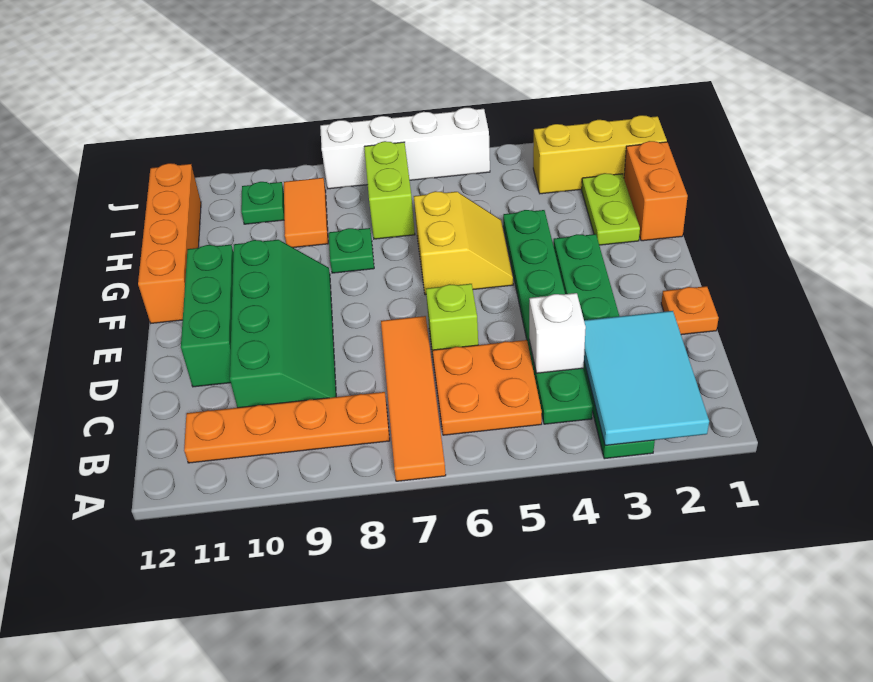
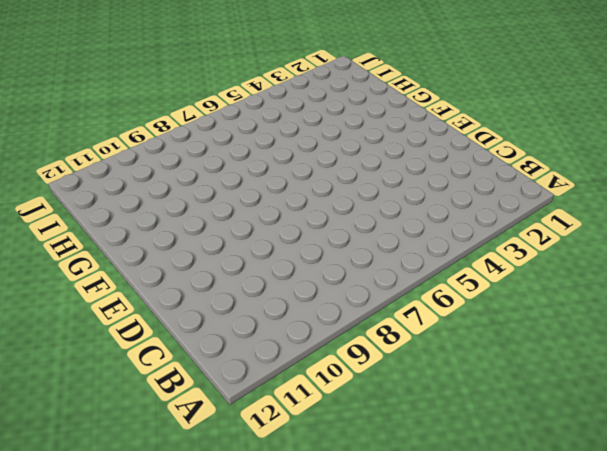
none -> green plate A3:F3 level 1
none -> orange tile A7:D7 level 1
none -> green plate B4:G4 level 1

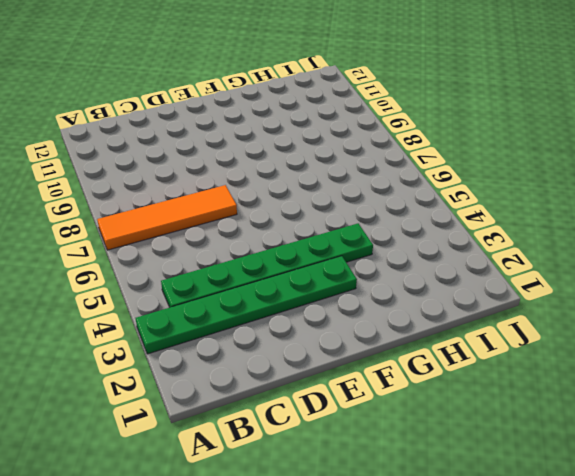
none -> orange plate B5:C6 level 1
none -> orange plate B8:B11 level 1
none -> green slope C9:F10 level 1 top 10

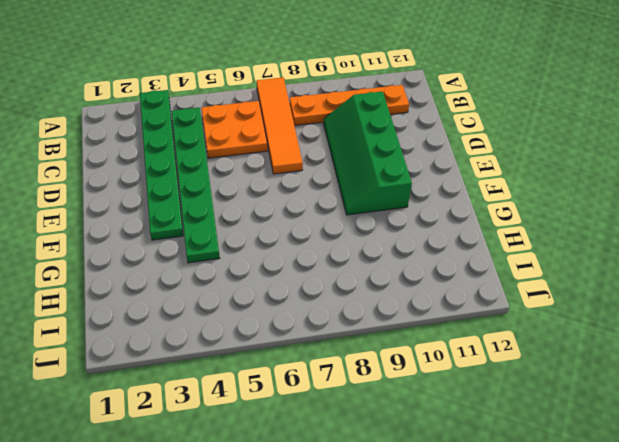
none -> orange plate D1 level 1
none -> lime brick D6 level 1
none -> green brick D11:F11 level 1

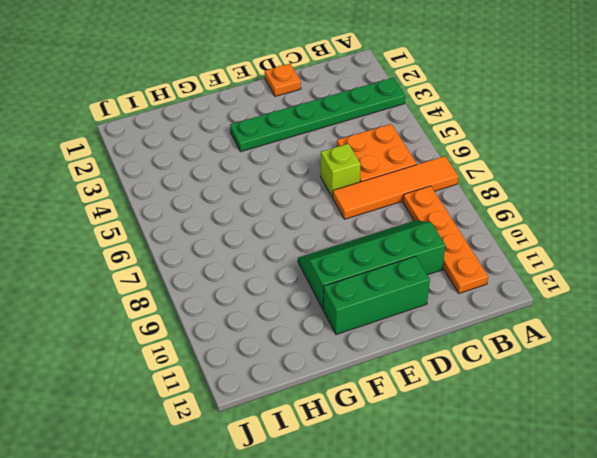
none -> green plate B4:G4 level 1
none -> yellow slope F5:G6 level 1 top 6
none -> orange brick F12:I12 level 1

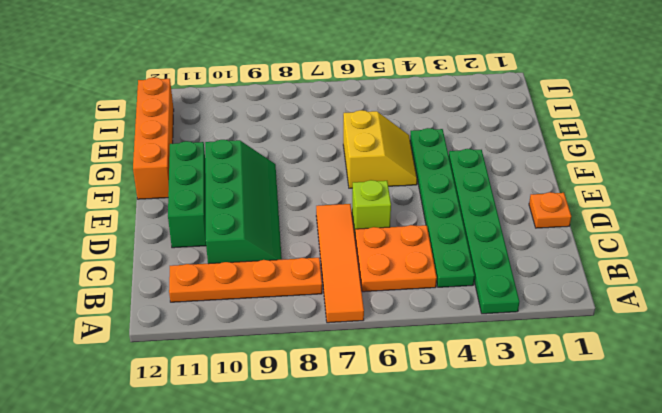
none -> orange brick G1:H1 level 1
none -> lime plate G2:H2 level 1
none -> green plate G8 level 1

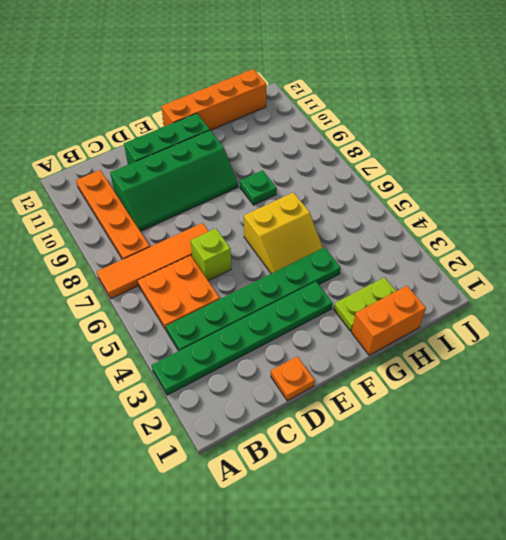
none -> lime brick H7:I7 level 1
none -> orange tile H9:I9 level 1
none -> yellow brick I1:I3 level 1

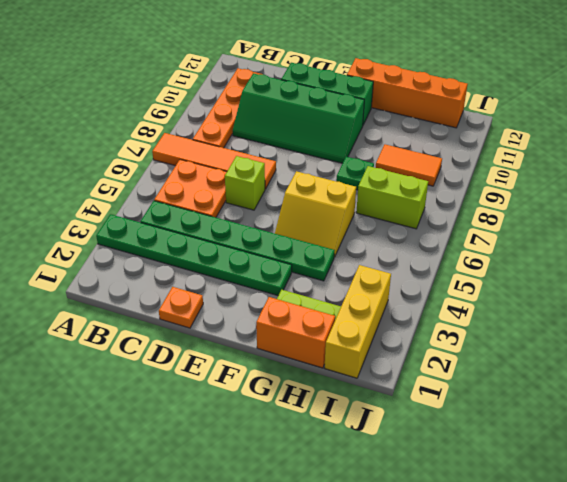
none -> green plate I10 level 1
none -> white brick J5:J8 level 1
none -> cyan tile A2:C3 level 2

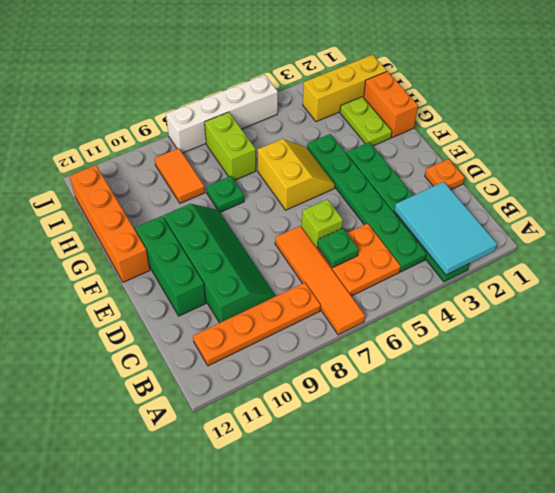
green plate C6 level 2 -> green plate I10 level 1
none -> white brick C4 level 2

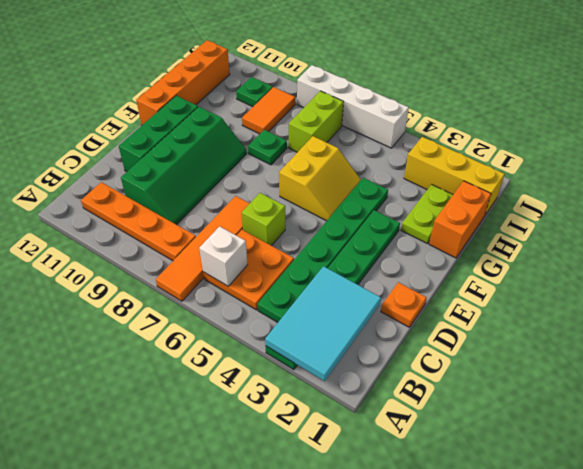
white brick B6 level 2 -> white brick C4 level 2

